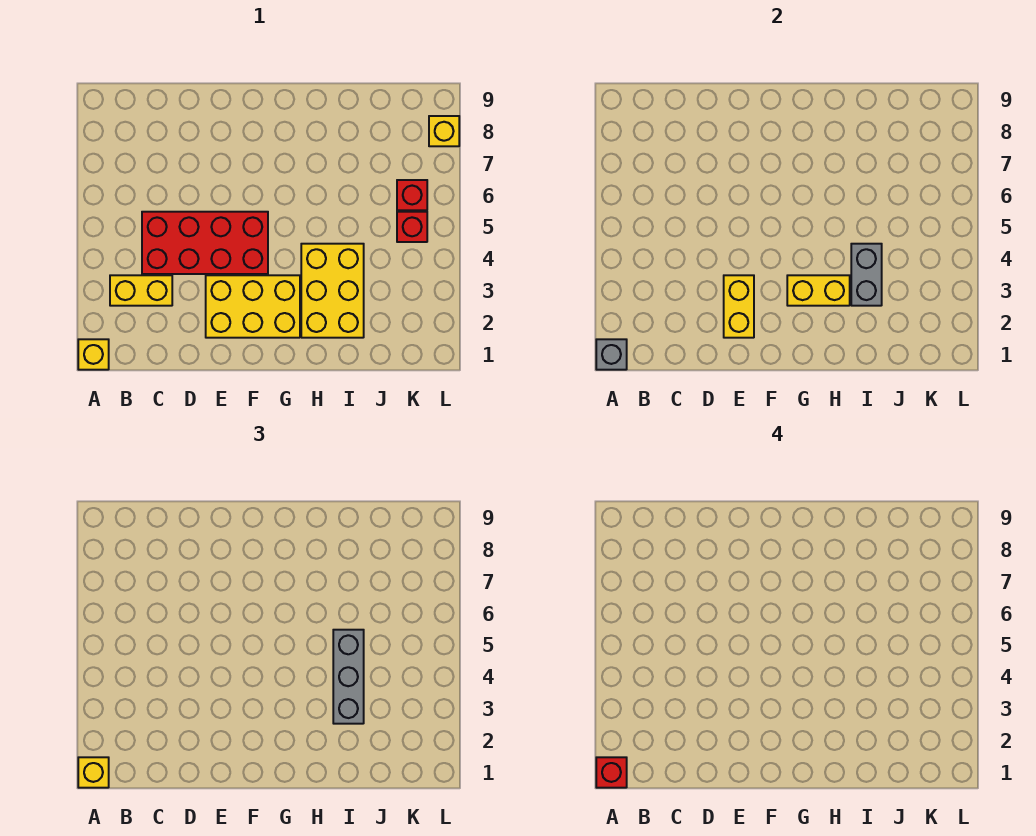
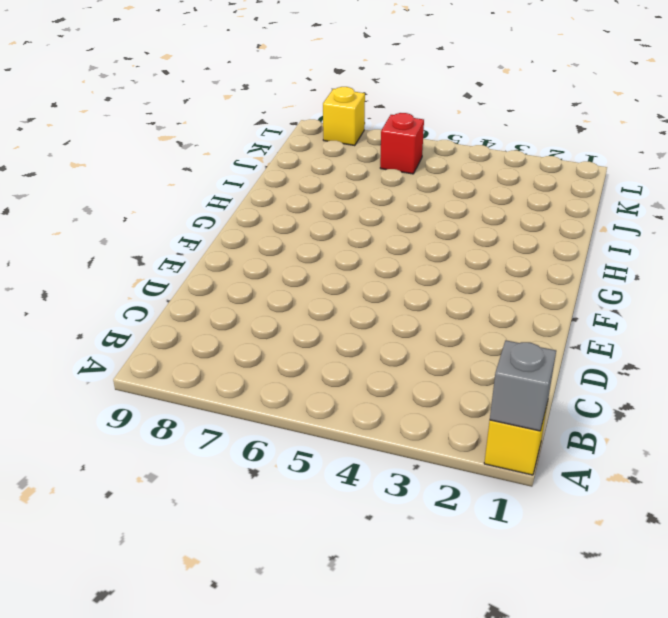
none -> yellow brick B3:C3 level 1
none -> red brick C4:F5 level 1
none -> yellow brick E2:G3 level 1

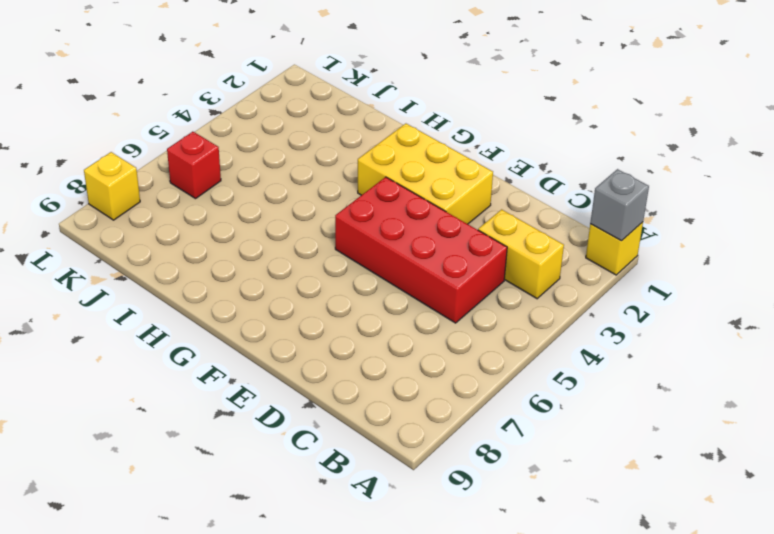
none -> yellow brick H2:I4 level 1
none -> red brick K5 level 1
none -> yellow brick E2:E3 level 2

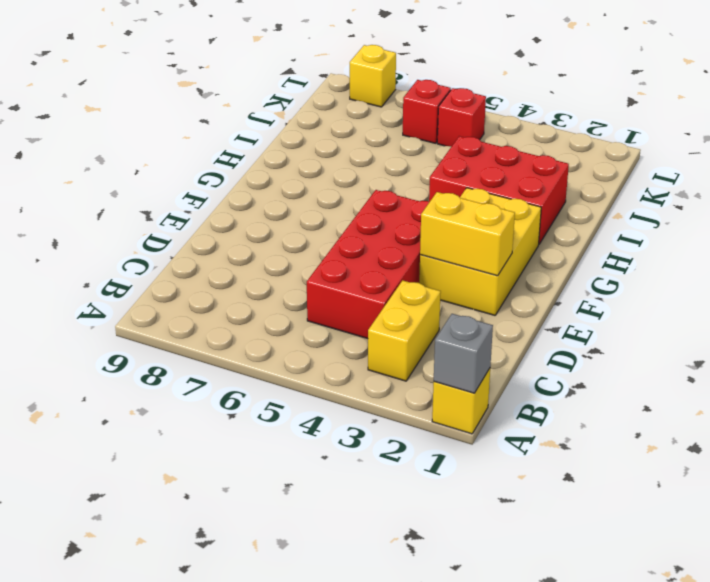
red brick H2:I4 level 1 -> yellow brick H2:I4 level 1
none -> yellow brick G3:H3 level 2
none -> grey brick I3:I4 level 2
none -> yellow brick A1 level 3

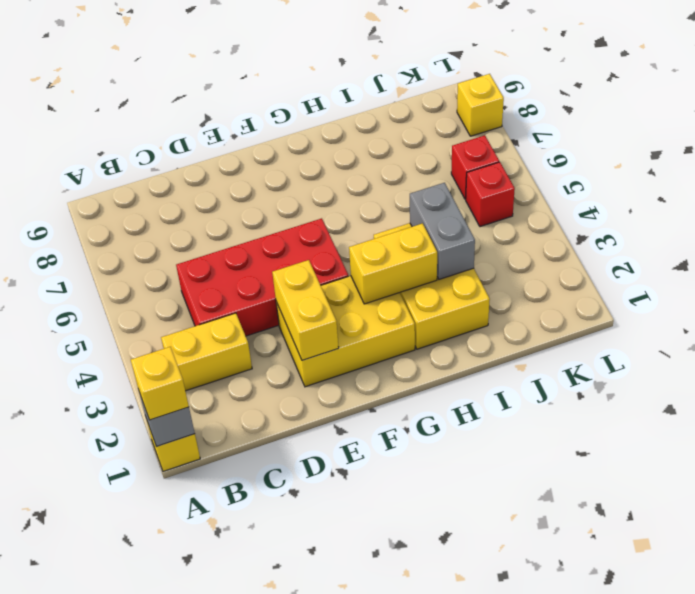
none -> grey brick I3:I5 level 3
none -> red brick A1 level 4

